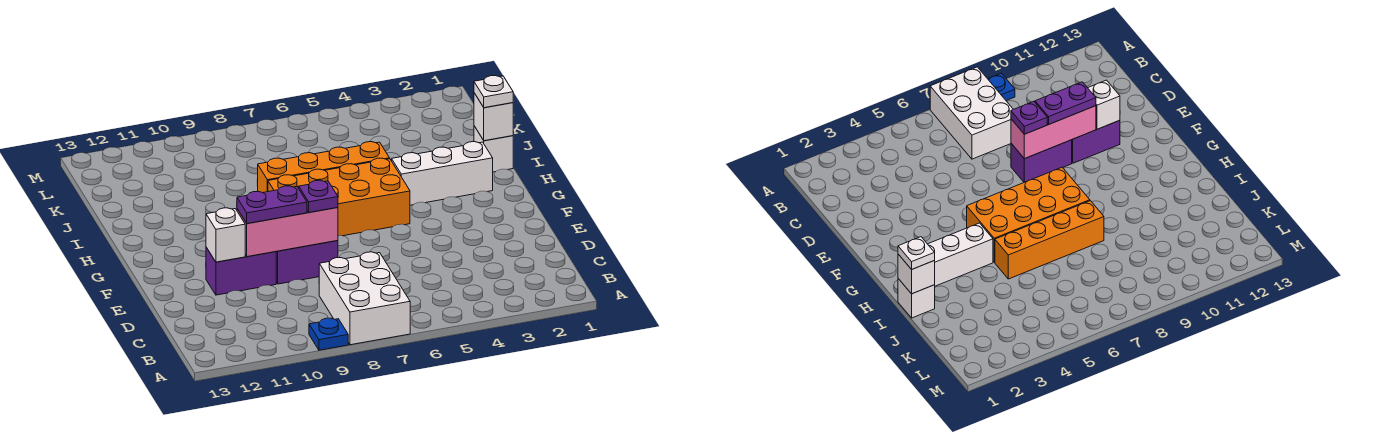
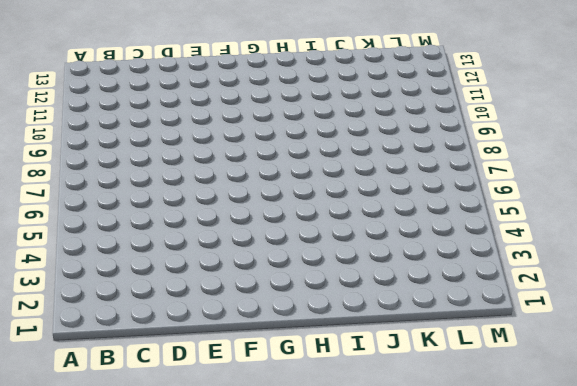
none -> white brick A7:C8 level 1
none -> blue plate A9 level 1
none -> purple brick E8:E9 level 1

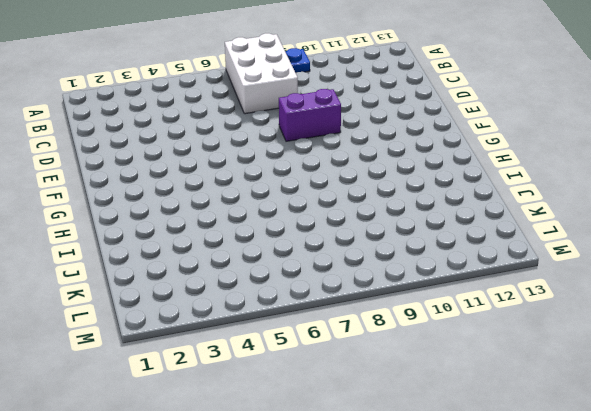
none -> purple brick E10:E11 level 1
none -> orange brick G5:H8 level 1
none -> white brick H2:H4 level 1

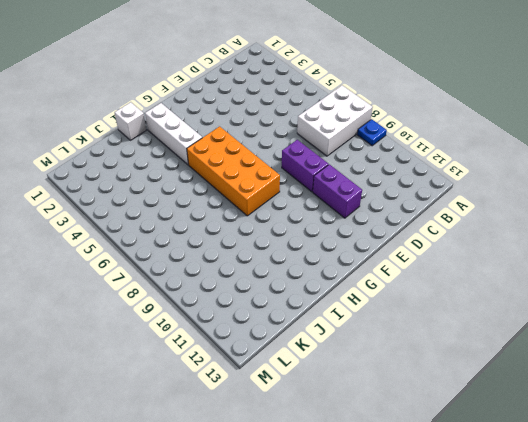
none -> orange brick I5:I8 level 1
none -> pink brick E8:E10 level 2
none -> white brick E11 level 2

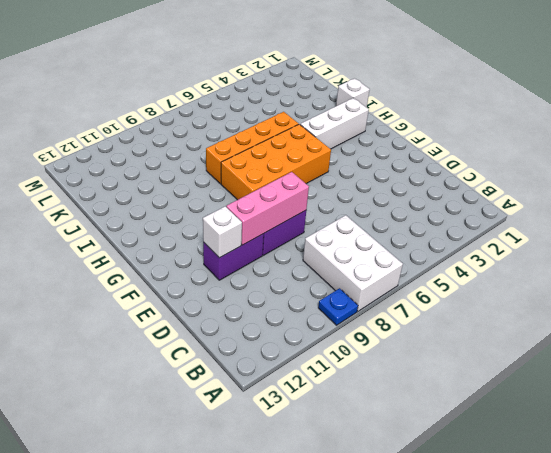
none -> white brick I1 level 2
none -> purple plate E8 level 3
none -> purple plate E9:E10 level 3

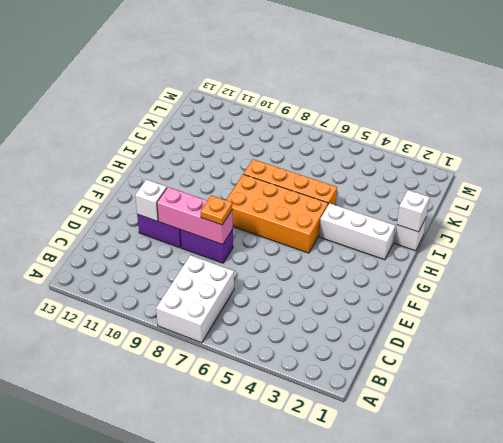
orange plate E8 level 3 -> purple plate E8 level 3
none -> blue plate A9 level 1
none -> purple plate E9:E10 level 3
none -> white plate I1 level 3

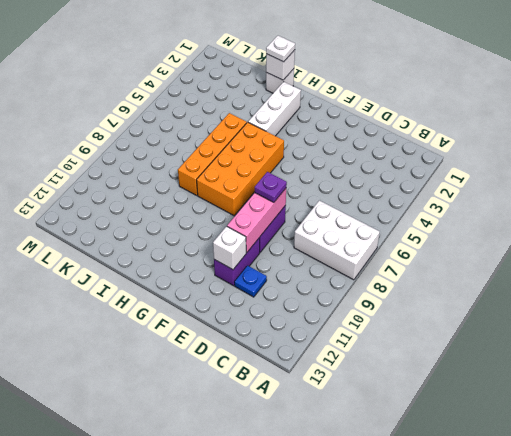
blue plate D11 level 1 -> blue plate A9 level 1
none -> purple plate E9:E10 level 3

